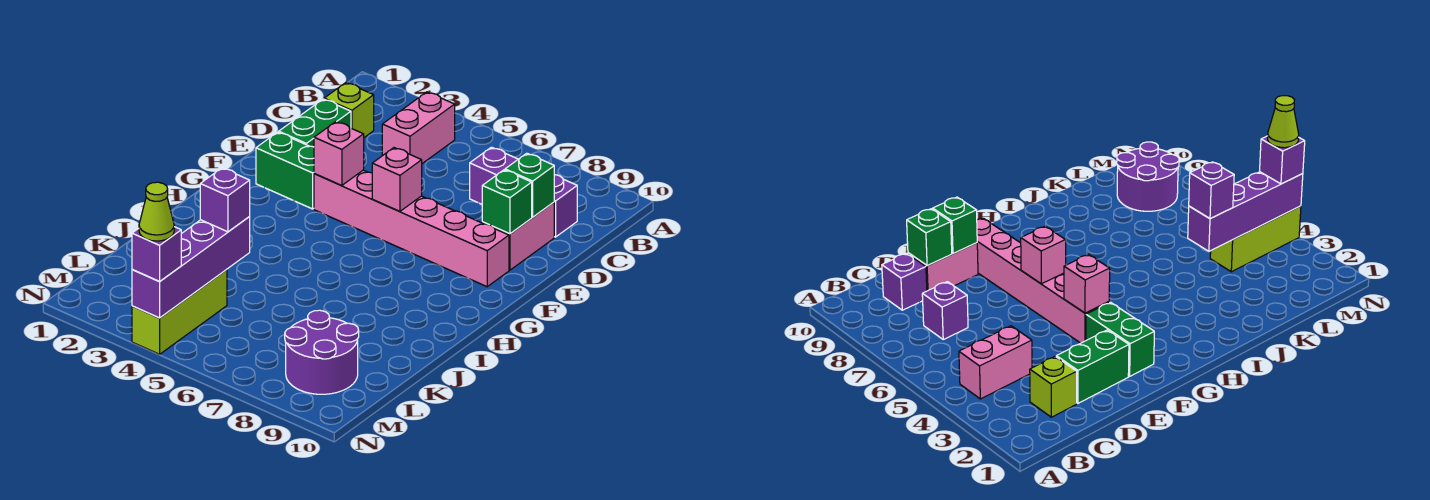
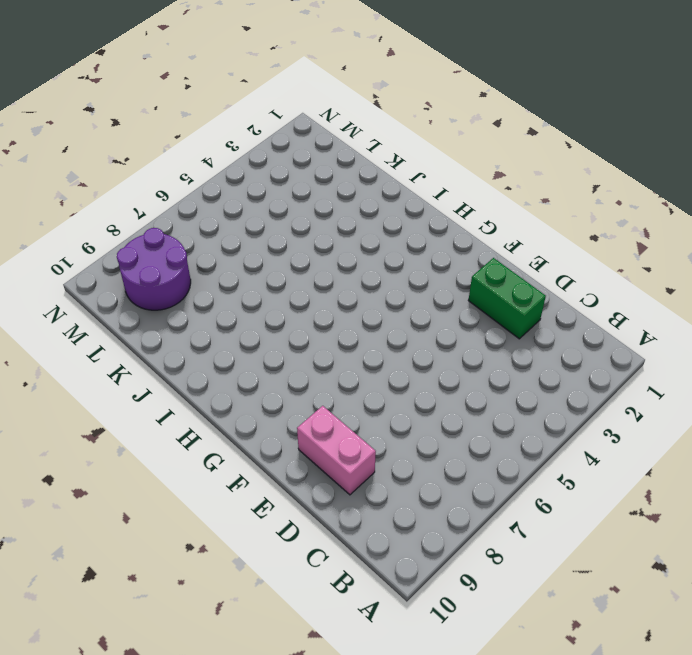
none -> pink brick B4:C4 level 1
none -> lime brick C2 level 1
none -> purple brick C7 level 1

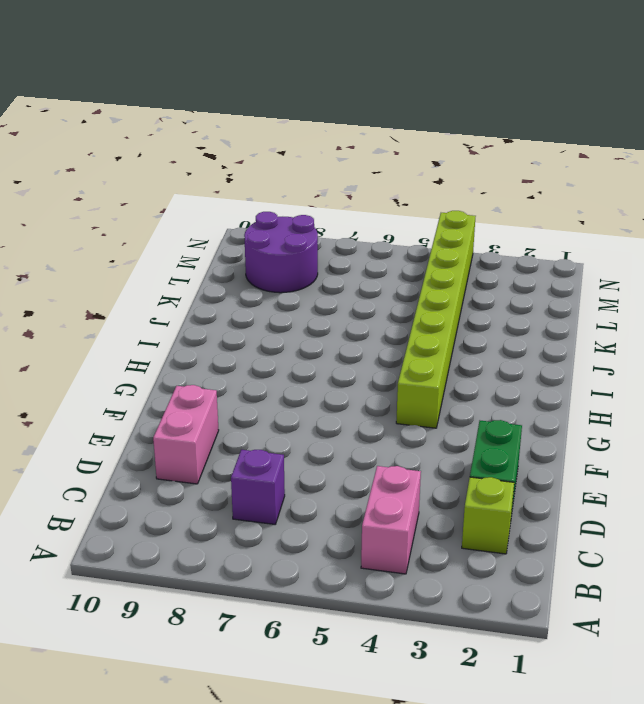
lime brick G4:N4 level 1 -> lime brick L4:N4 level 1
none -> purple brick C9 level 1
none -> green brick F2:F3 level 1
none -> pink brick F4:F9 level 1

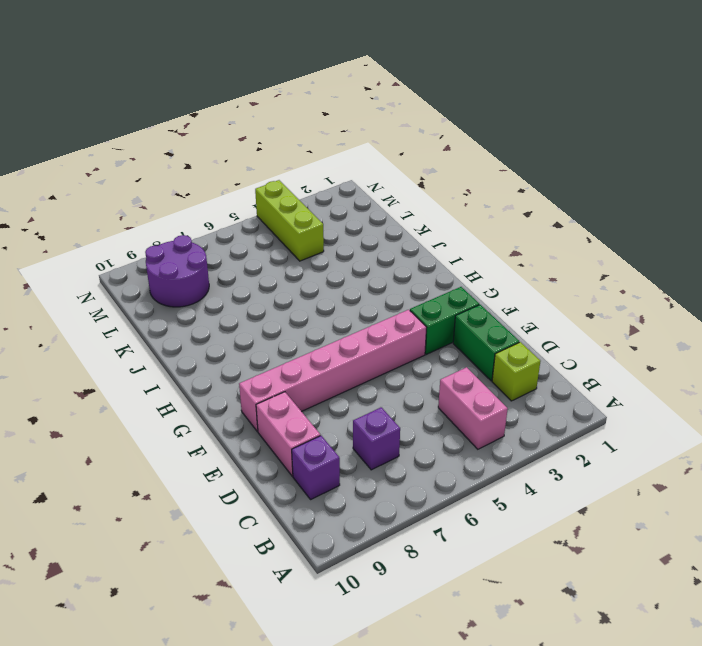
none -> green brick D9 level 2
none -> green brick E9 level 2
none -> pink brick F4 level 2

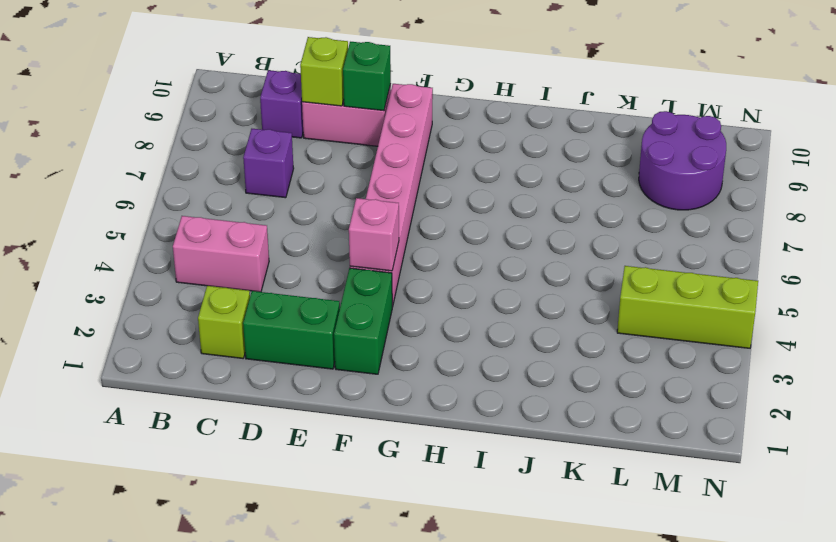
lime brick D9 level 2 -> green brick D9 level 2
none -> pink brick F6 level 2
none -> purple brick K4:N4 level 2
none -> purple brick K4 level 3

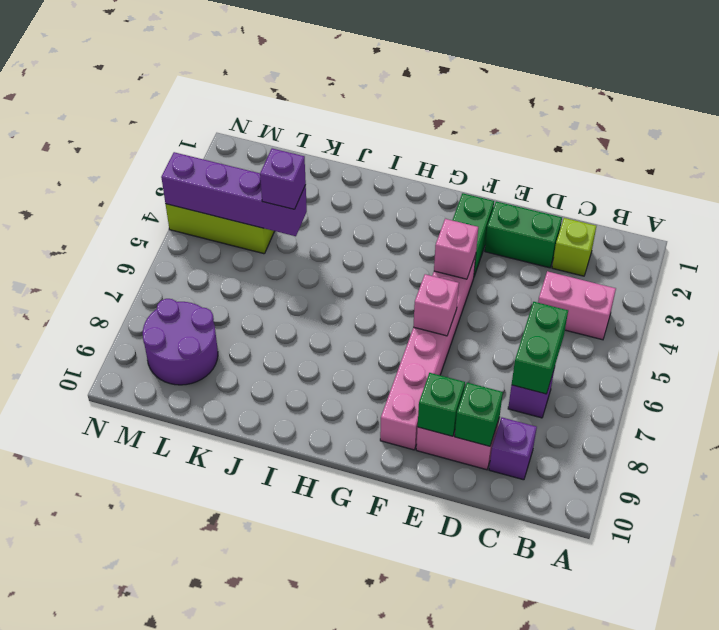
green brick C6:C7 level 2 -> none
none -> purple brick N4 level 3
none -> lime cone N4 level 4

